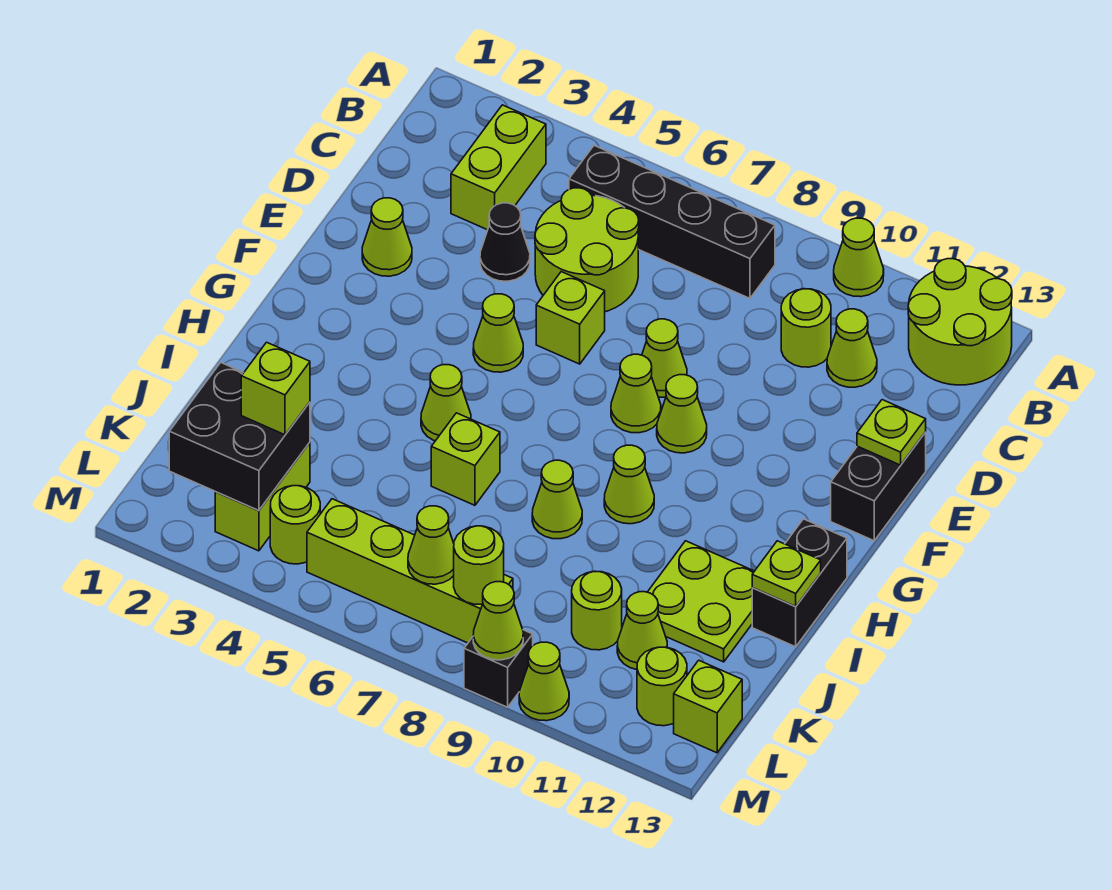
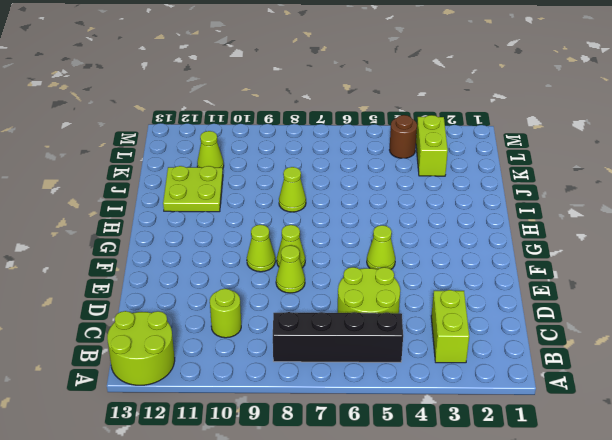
brown round brick L4 level 1 -> lime round brick L4 level 1
none -> lime cone A10 level 1
none -> lime cone C11 level 1
none -> black cone D4 level 1
none -> lime cone E2 level 1

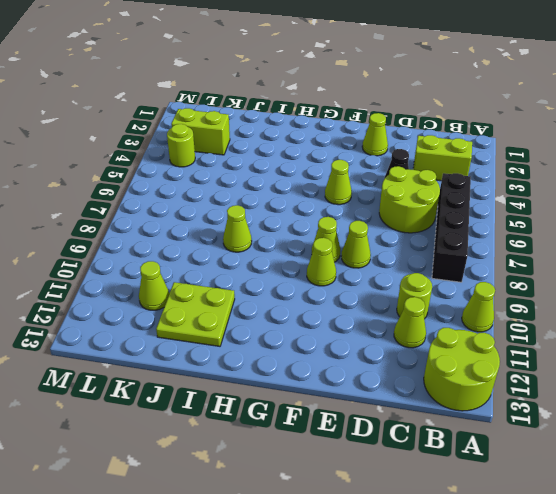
none -> lime brick E6 level 1
none -> black brick E13:F13 level 1
none -> lime cone H5 level 1
none -> lime cone H9 level 1

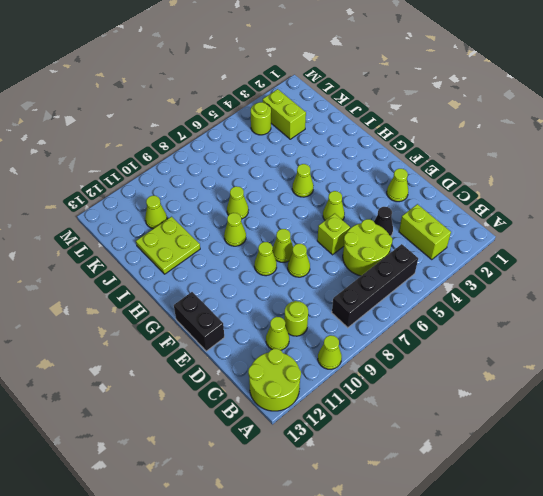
none -> black brick H13:I13 level 1
none -> lime brick I6 level 1
none -> lime round brick K10 level 1
none -> lime brick L5:L8 level 1

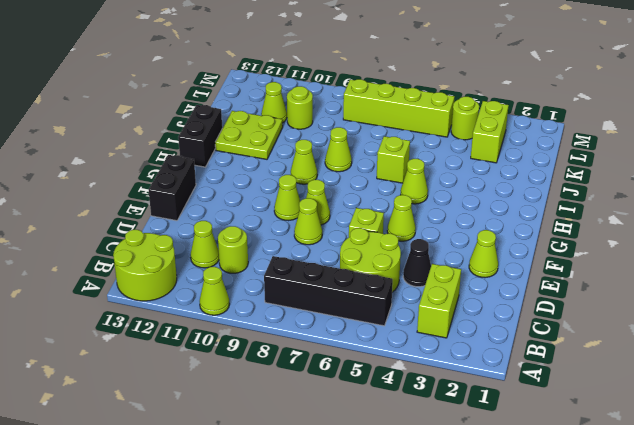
none -> lime round brick L12 level 1
none -> lime brick L13 level 1
none -> black brick M9 level 1
none -> lime cone M10 level 1

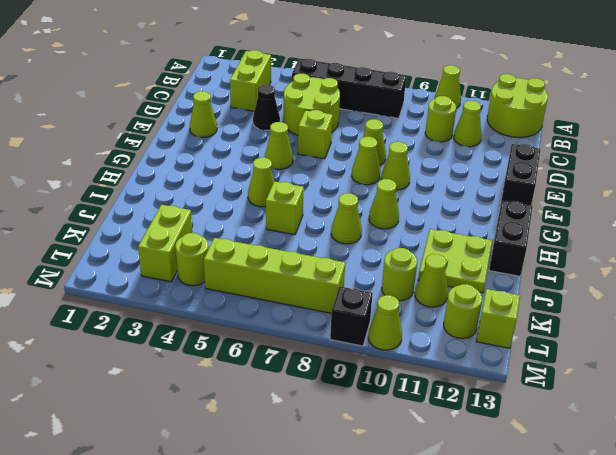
none -> lime plate E13 level 2
none -> lime plate I13 level 2
none -> black brick K2:L3 level 2
none -> lime cone L7 level 2

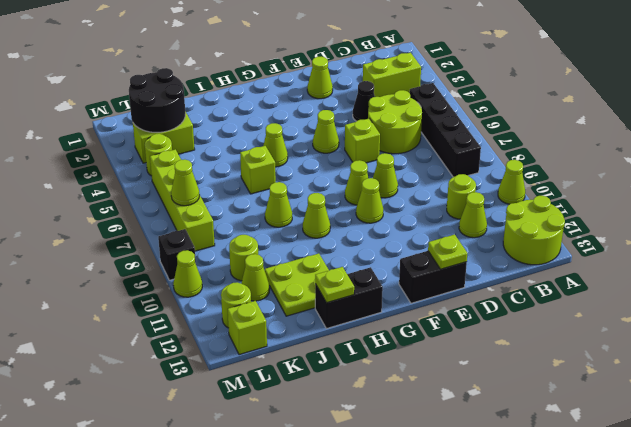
black round brick K2:L3 level 2 -> black brick K2:L3 level 2
none -> lime round brick L8 level 2
none -> lime cone M9 level 2
none -> lime brick K3 level 3

